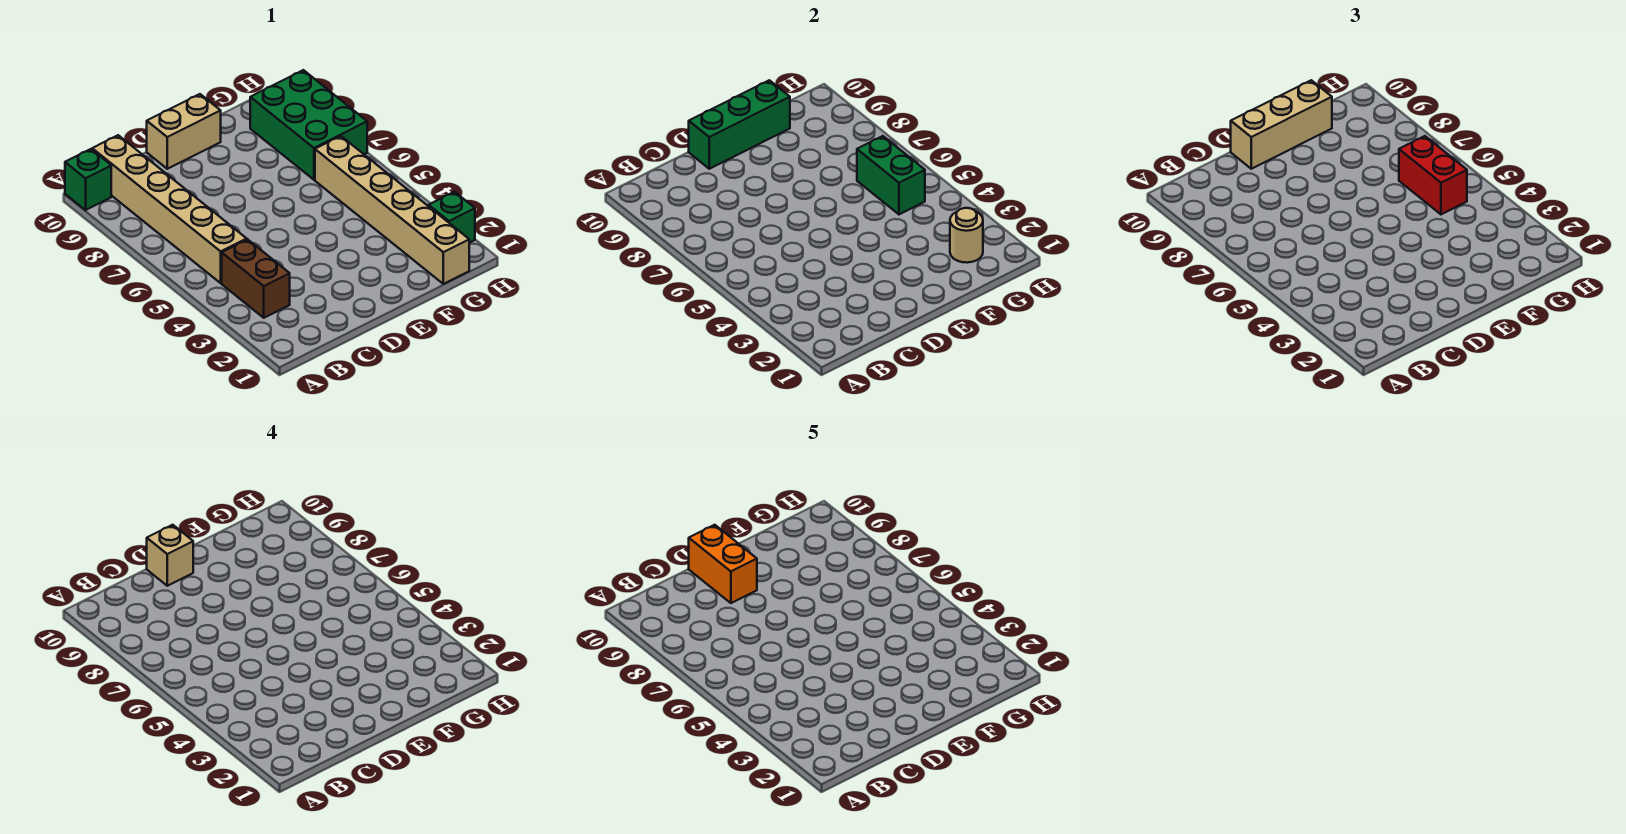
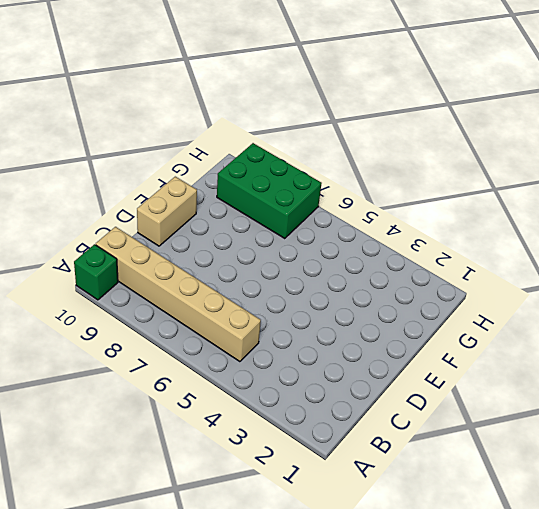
none -> brown brick B3:B4 level 1
none -> tan brick G1:G6 level 1
none -> green brick H2 level 1

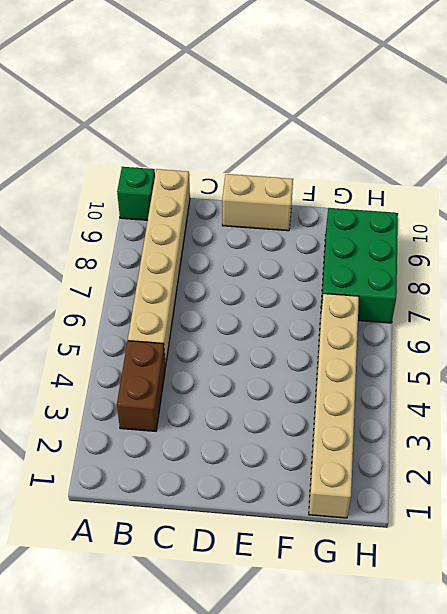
none -> green brick H2 level 1
none -> green brick D10:F10 level 2
none -> tan round brick G2 level 2

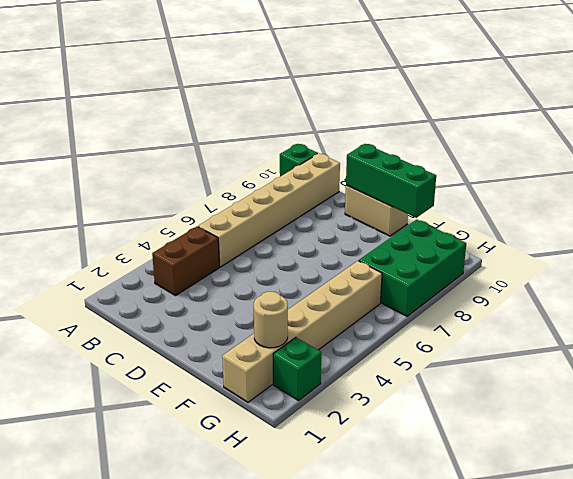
none -> green brick G5:G6 level 2
none -> tan brick D10:F10 level 3
none -> red brick G5:G6 level 3

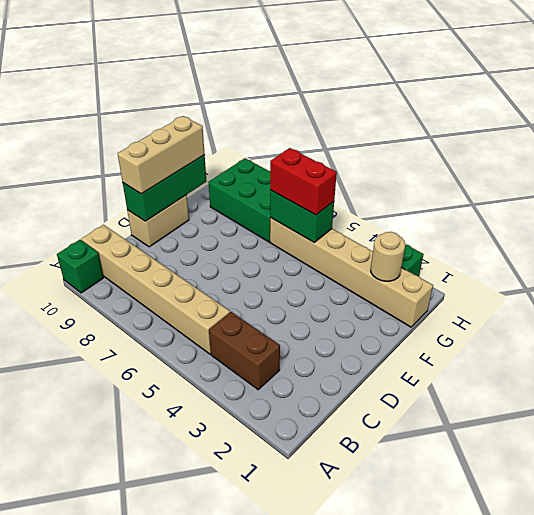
none -> tan brick D10 level 4
none -> orange brick D9:D10 level 5

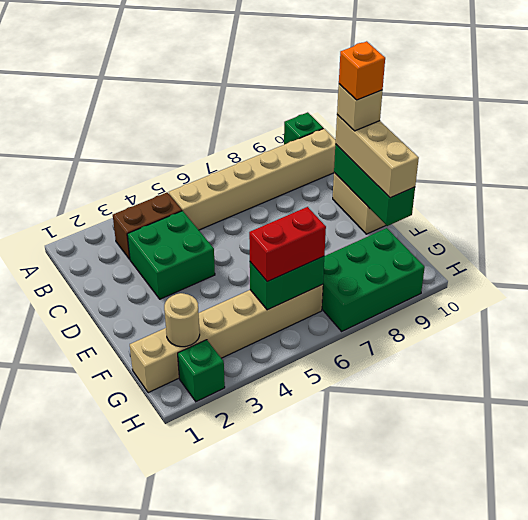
green brick C3:D4 level 1 -> none
orange brick D10 level 5 -> orange brick D9:D10 level 5

